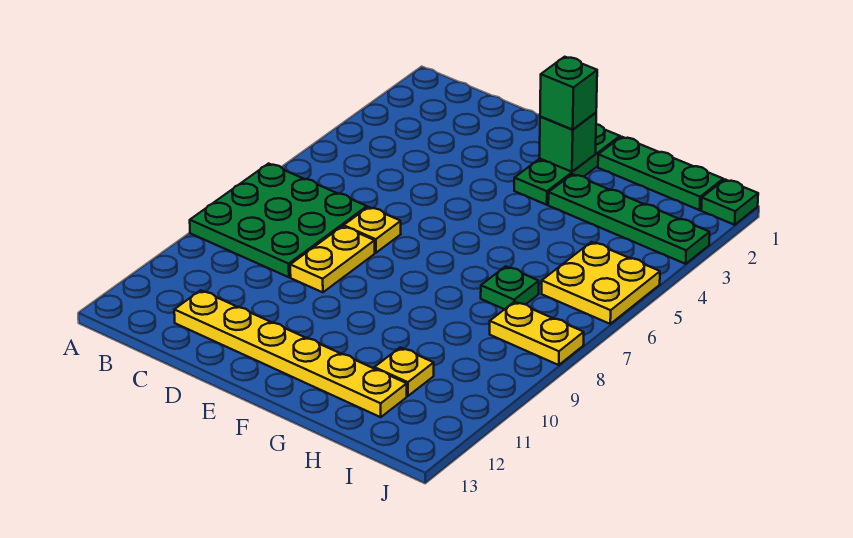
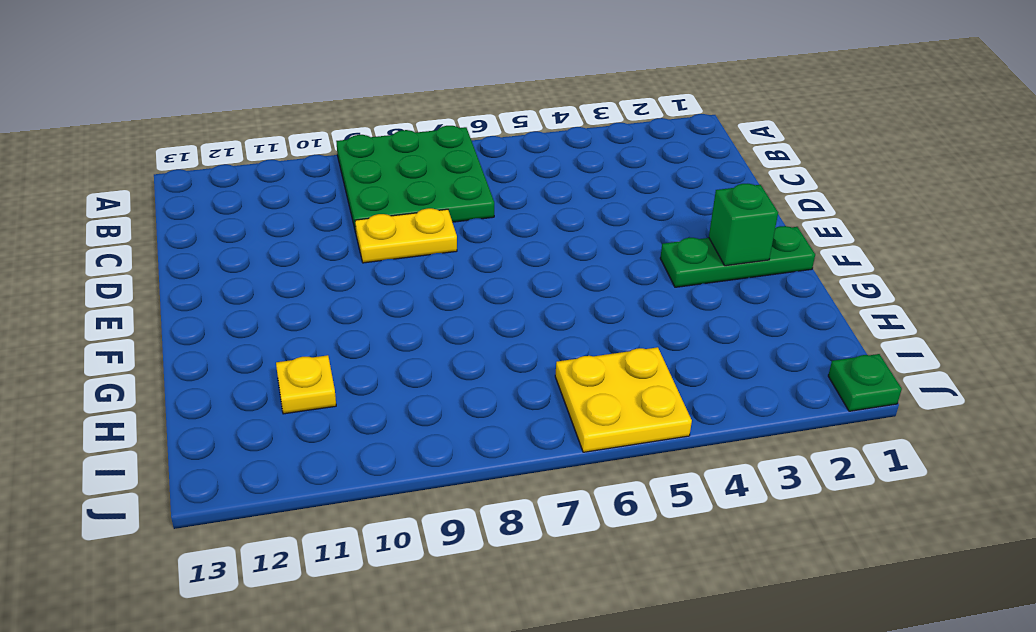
none -> yellow plate C12:H12 level 1
none -> yellow plate D7 level 1
none -> green plate G1:I1 level 1

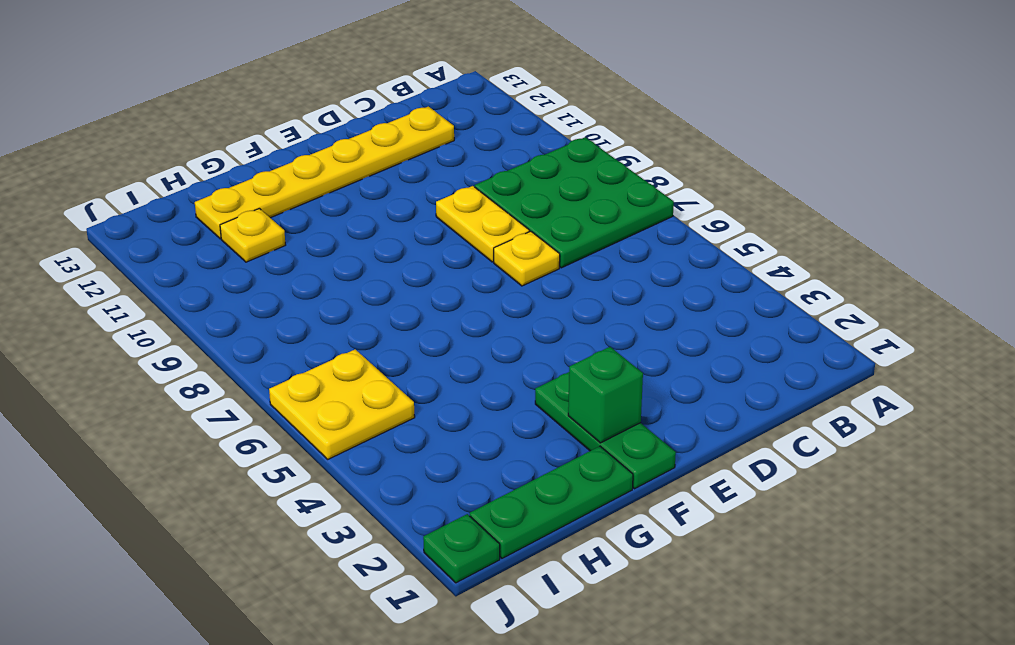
none -> green plate G3:J3 level 1
none -> green plate H7 level 1
none -> yellow plate I8:J8 level 1

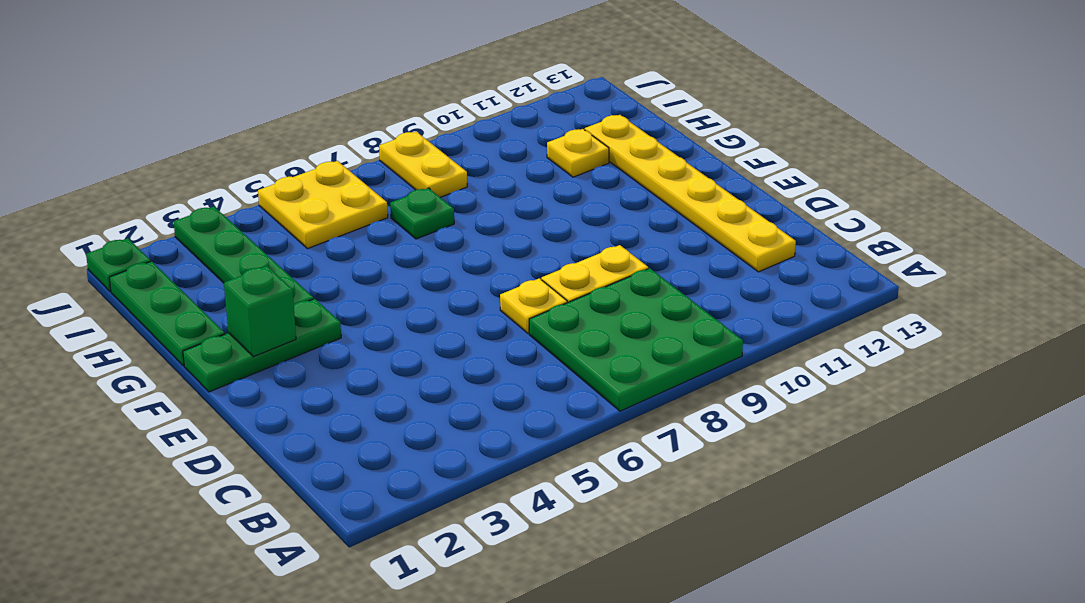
none -> green brick F2 level 3

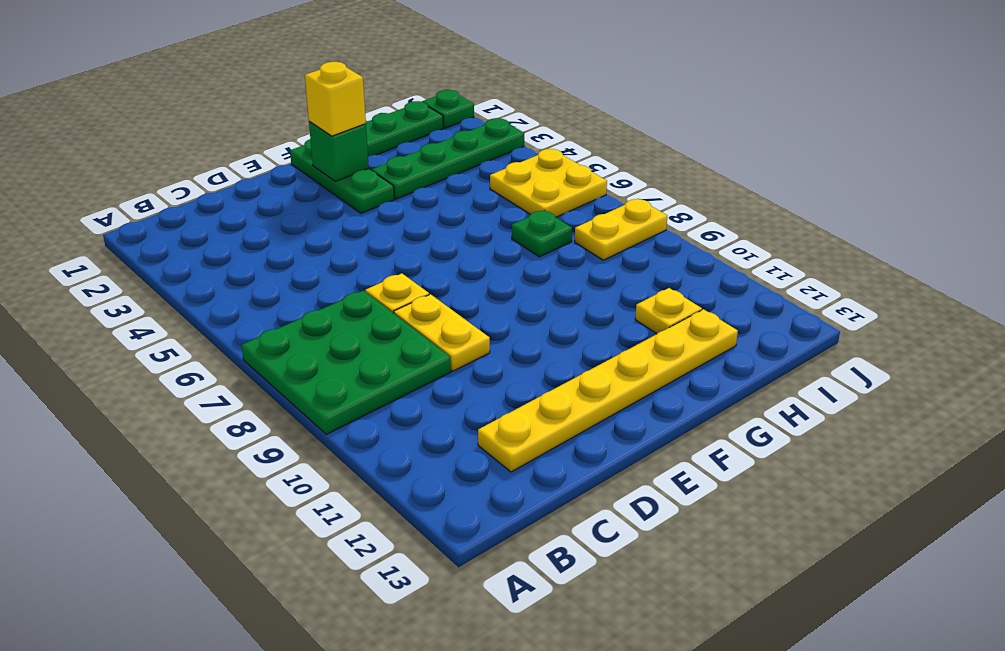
yellow brick F2 level 3 -> green brick F2 level 3

